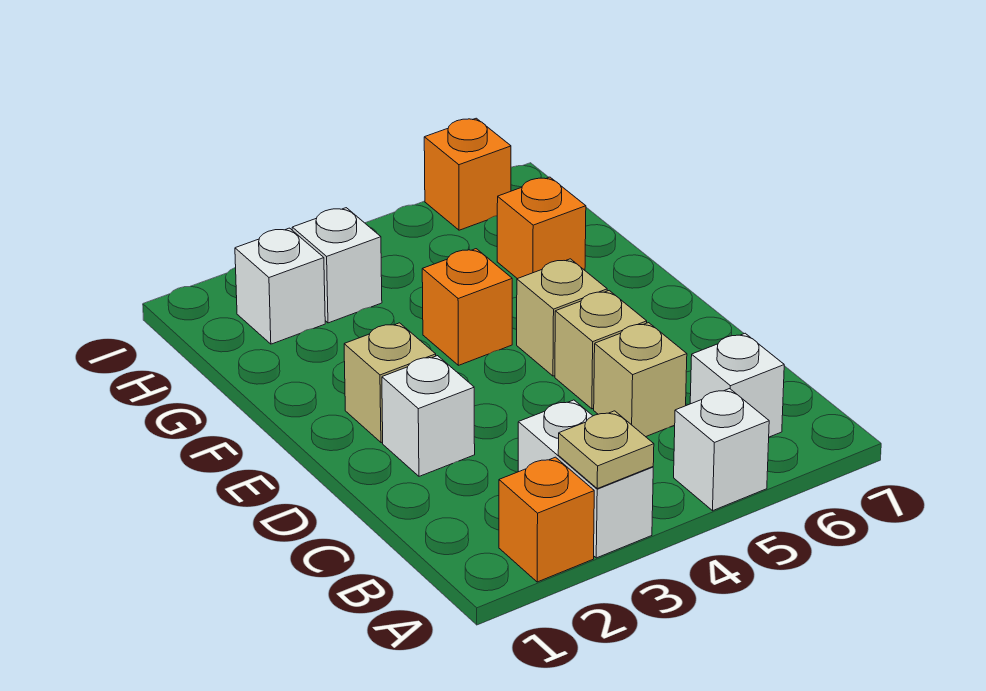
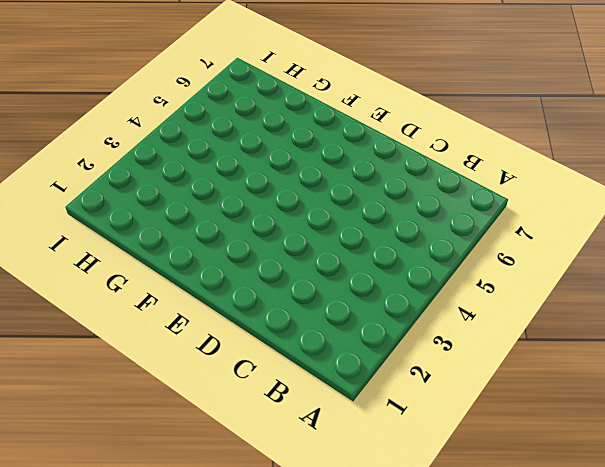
none -> orange brick A2 level 1
none -> white brick A3:B3 level 1
none -> white brick A5 level 1

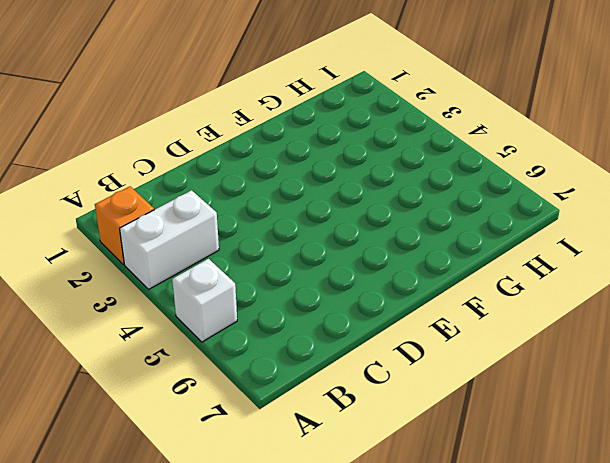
none -> white brick B6 level 1
none -> tan brick C5 level 1
none -> white brick D2 level 1

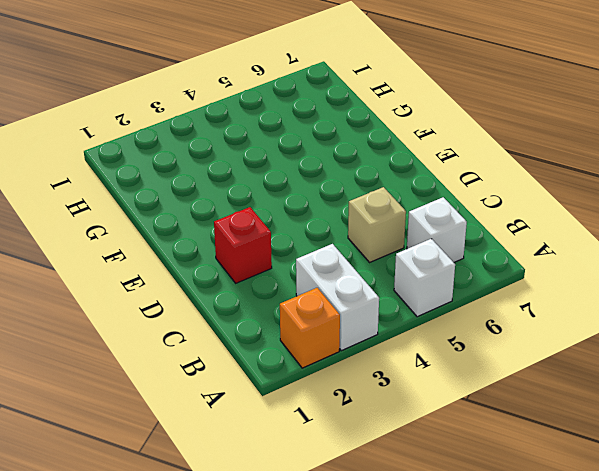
red brick D2 level 1 -> white brick D2 level 1
none -> tan brick D5 level 1
none -> tan brick E2 level 1
none -> tan brick E5 level 1

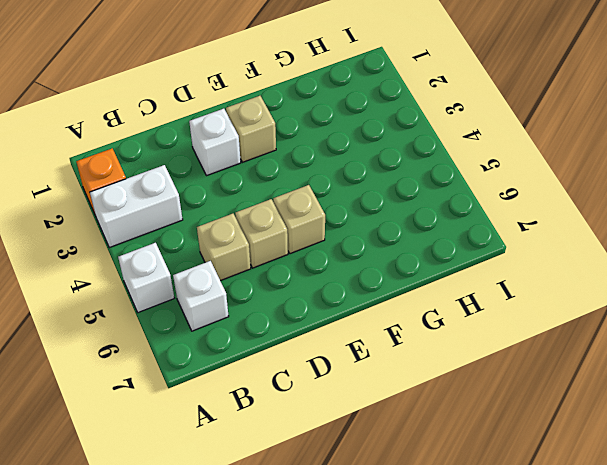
none -> orange brick F4 level 1
none -> orange brick G6 level 1
none -> white brick H2 level 1

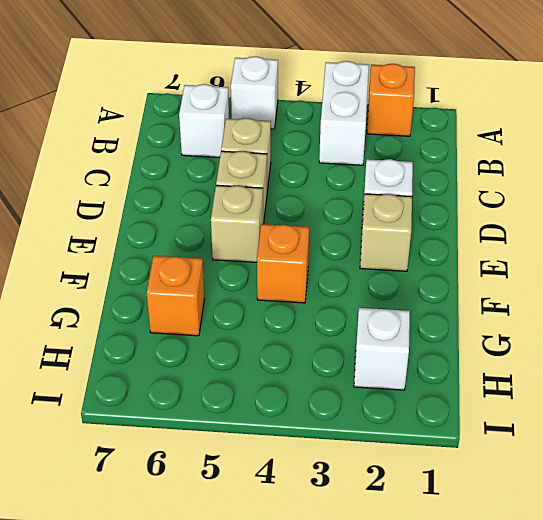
none -> white brick H3 level 1
none -> orange brick I6 level 1
none -> tan plate A3 level 2

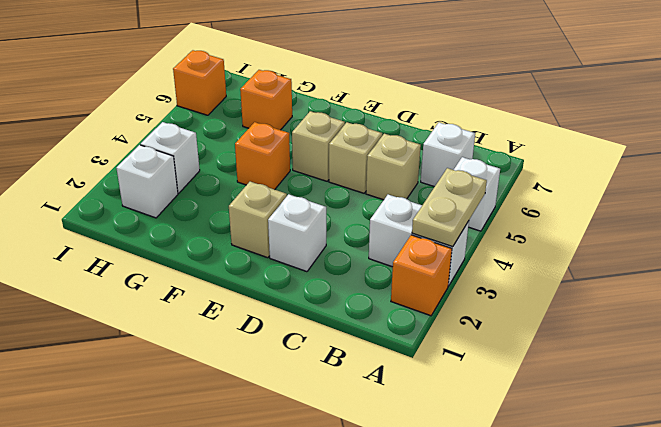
tan plate A3:A4 level 2 -> tan plate A3 level 2

